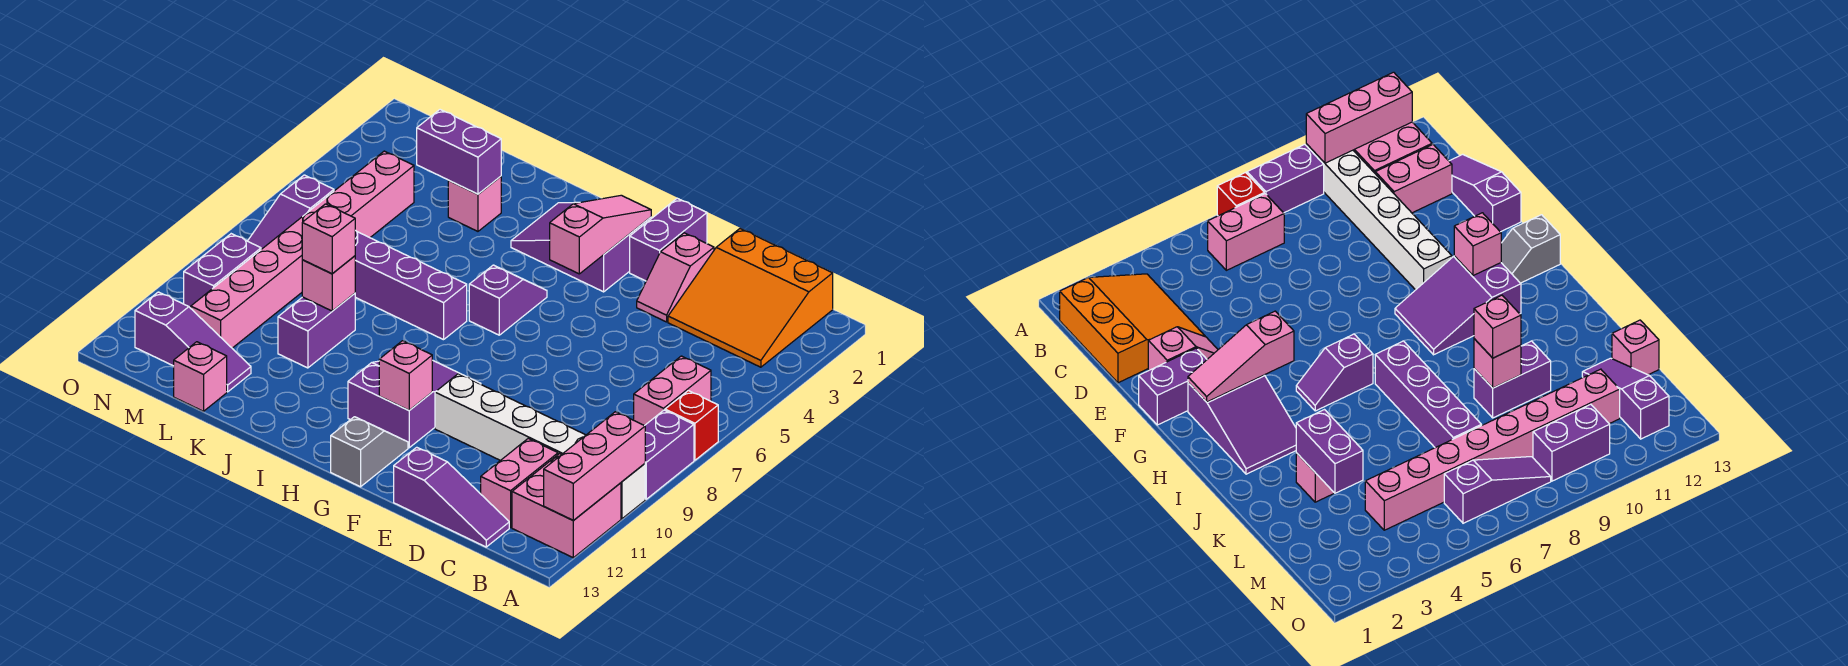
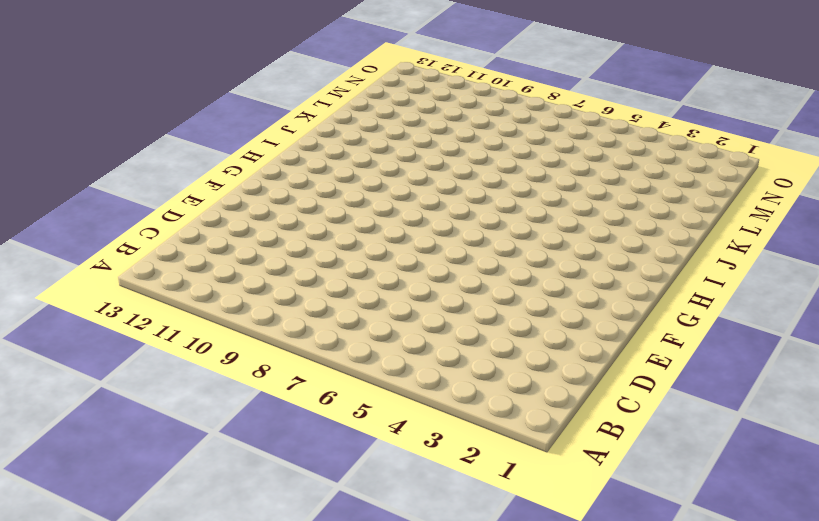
none -> red brick A7 level 1
none -> purple brick A8:A9 level 1
none -> white brick A10:F10 level 1

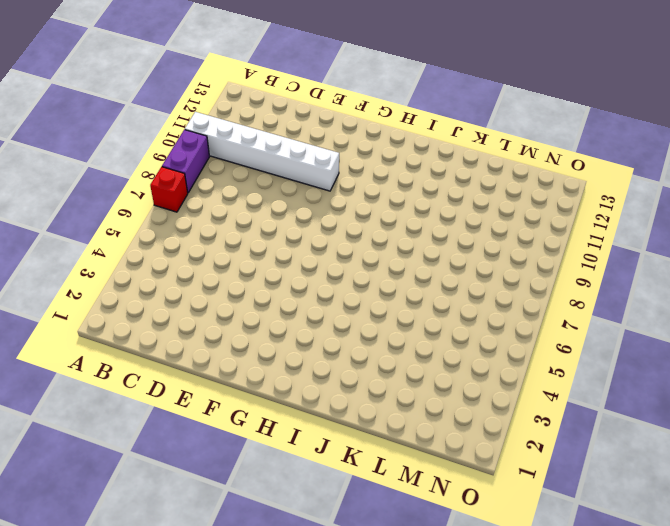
none -> pink brick A11:B12 level 1
none -> orange slope B1:D3 level 1 top 1
none -> pink brick B6:B7 level 1

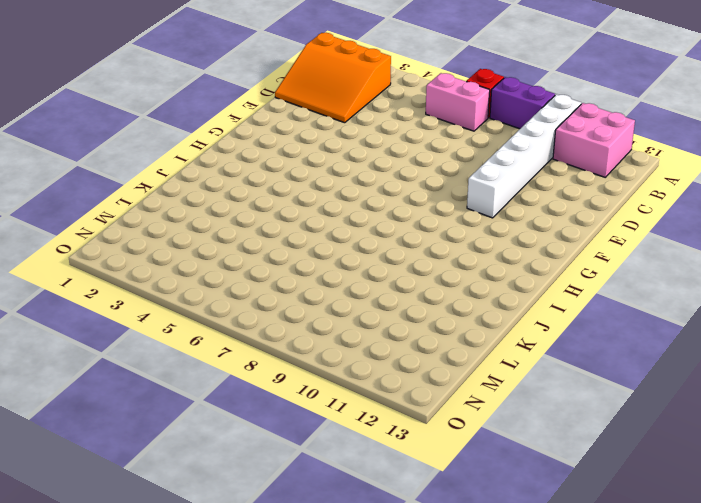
orange slope B1:D3 level 1 top B -> orange slope B1:D3 level 1 top 1
none -> pink brick C11:C12 level 1
none -> purple slope C13:E13 level 1 top E
none -> pink slope E2:E3 level 1 top 2

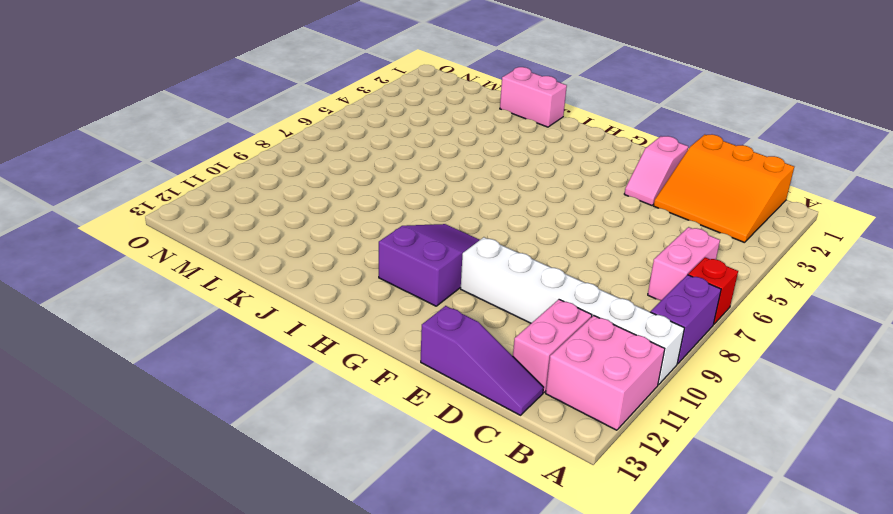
pink brick J1:K1 level 1 -> none
none -> purple brick F1:F2 level 1
none -> purple slope G2:I3 level 1 top G
none -> grey slope G12:G13 level 1 top 13

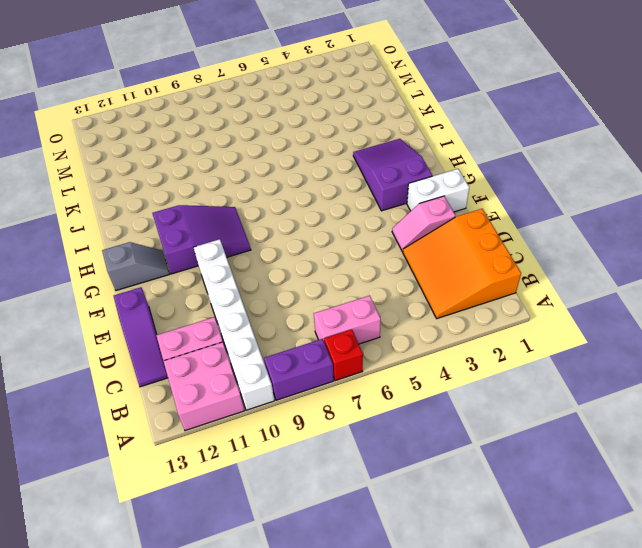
white brick F1:F2 level 1 -> purple brick F1:F2 level 1
none -> purple slope H5:H6 level 1 top 6
none -> purple brick I7:L7 level 1
none -> pink brick K3 level 1

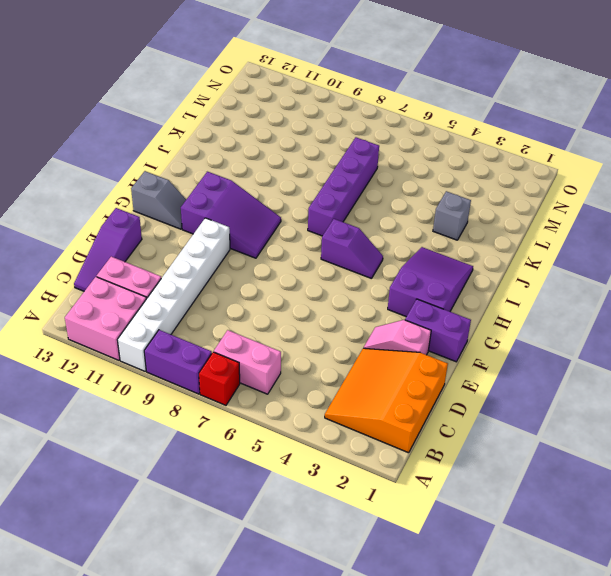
grey brick K3 level 1 -> pink brick K3 level 1
none -> purple brick K9:K10 level 1
none -> purple slope L12:N12 level 1 top N
none -> pink brick L13 level 1

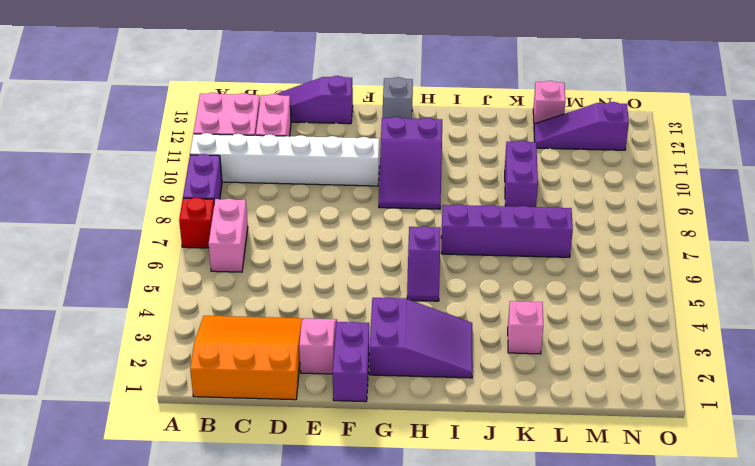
none -> pink brick M4:M11 level 1
none -> purple slope N6:N8 level 1 top 6
none -> purple brick N9:N10 level 1

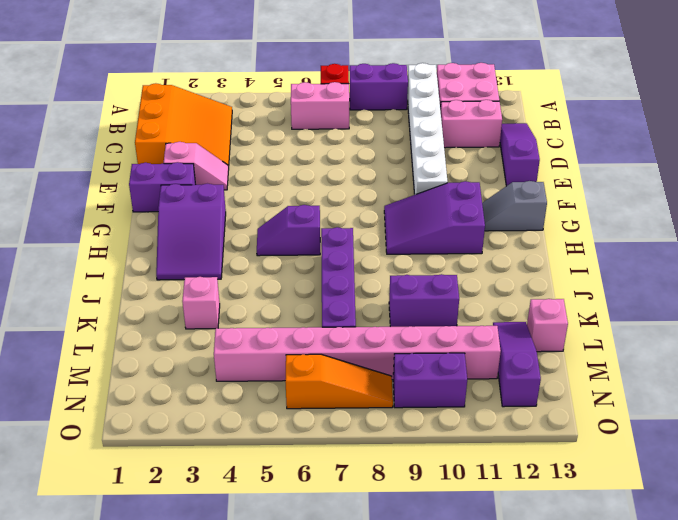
orange slope N6:N8 level 1 top 6 -> purple slope N6:N8 level 1 top 6
none -> pink brick A10:A12 level 2
none -> pink slope G2:G4 level 2 top 4
none -> pink brick G11 level 2

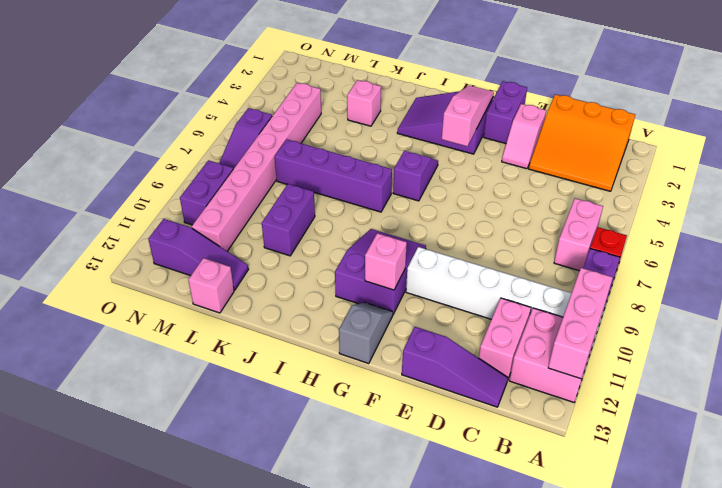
none -> purple brick K3:L3 level 2
none -> pink brick K9 level 2
none -> pink brick K9 level 3

